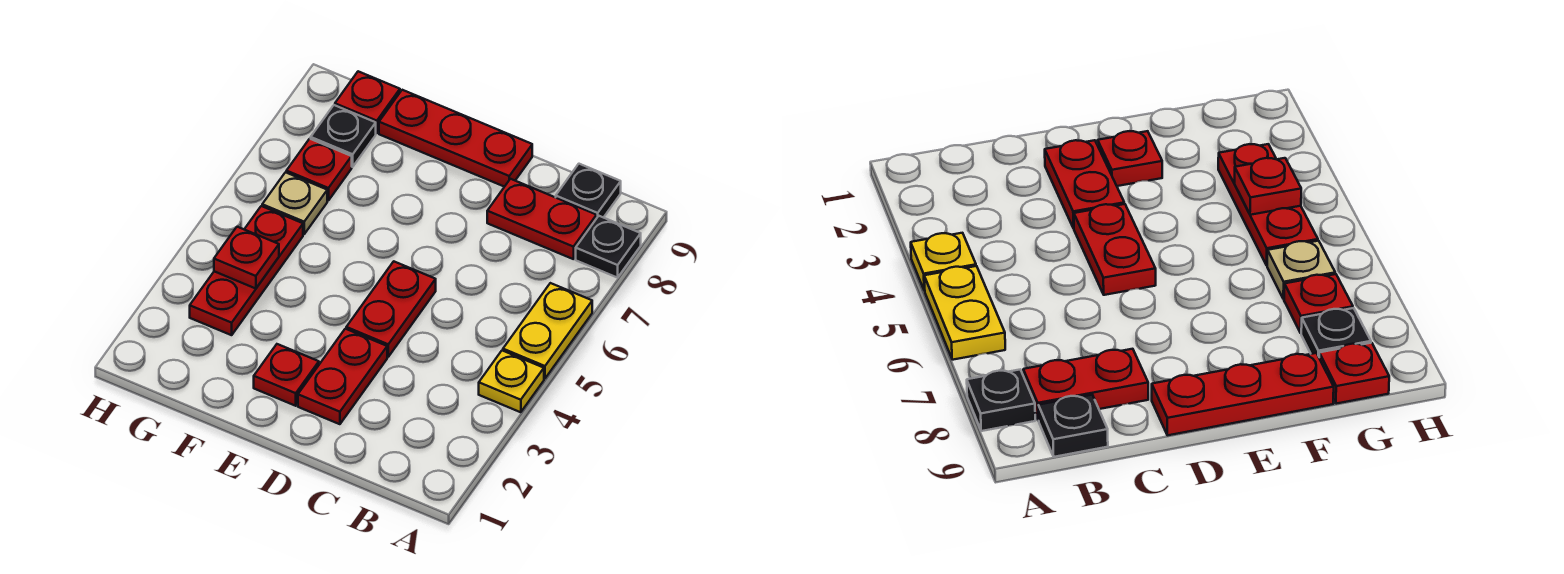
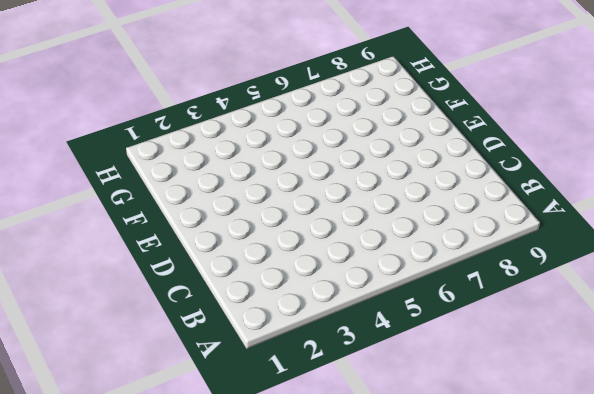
none -> yellow plate A4 level 1
none -> yellow plate A5:A6 level 1
none -> black plate A8 level 1

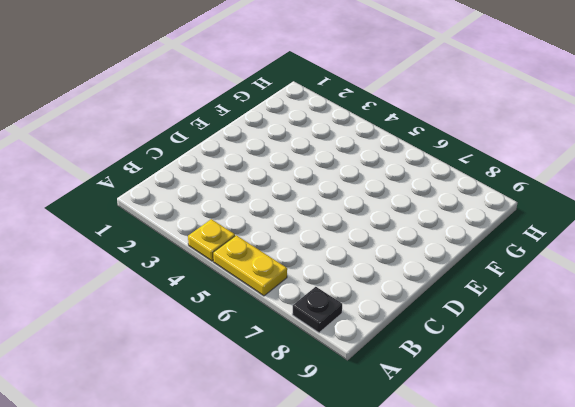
none -> red plate B8:C8 level 1
none -> black plate B9 level 1
none -> red plate D2:D3 level 1

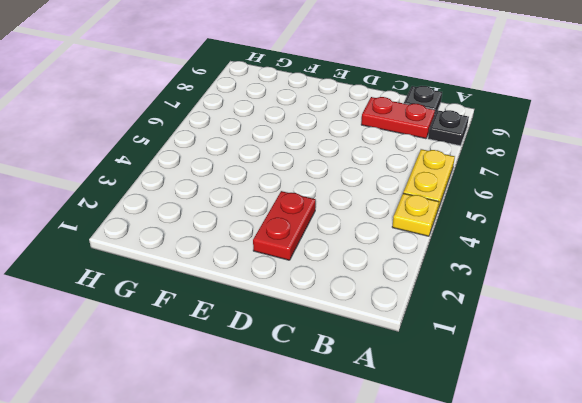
none -> red plate D4:D5 level 1
none -> red plate D9:F9 level 1
none -> red plate E2 level 1

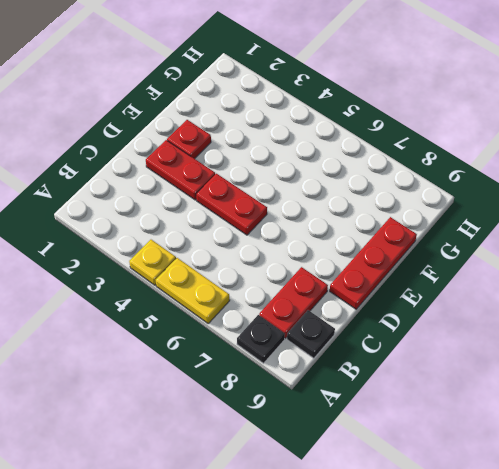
none -> red plate G3:G5 level 1
none -> tan plate G6 level 1
none -> red plate G7 level 1

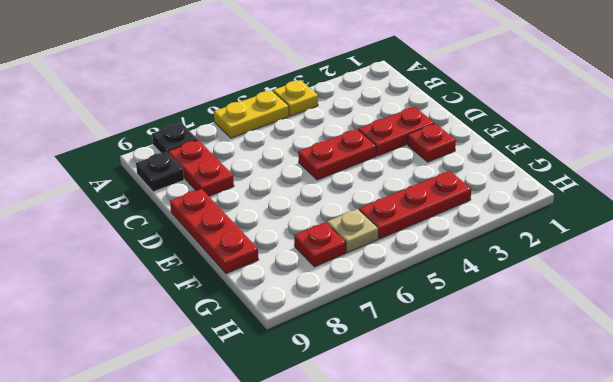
none -> black plate G8 level 1
none -> red plate G9 level 1
none -> red plate G4 level 2

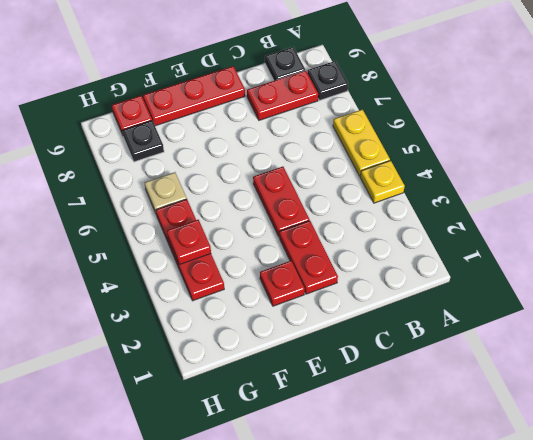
none -> red plate G7 level 1

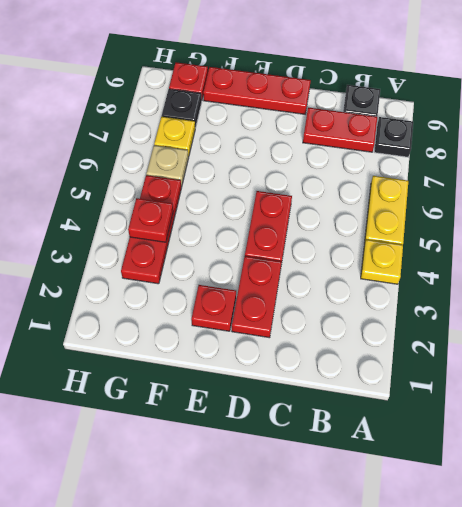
yellow plate G7 level 1 -> red plate G7 level 1

